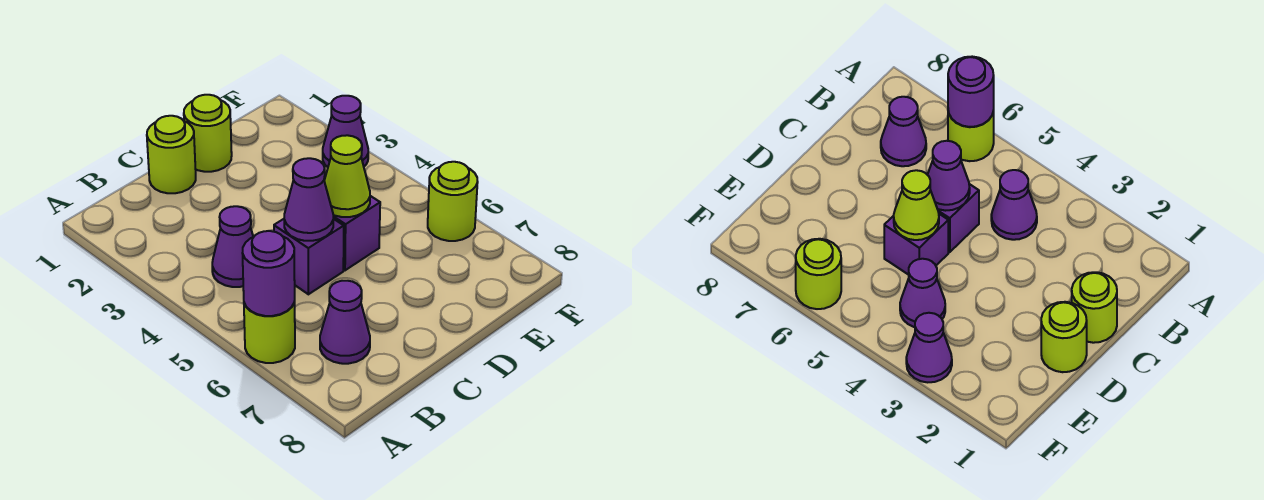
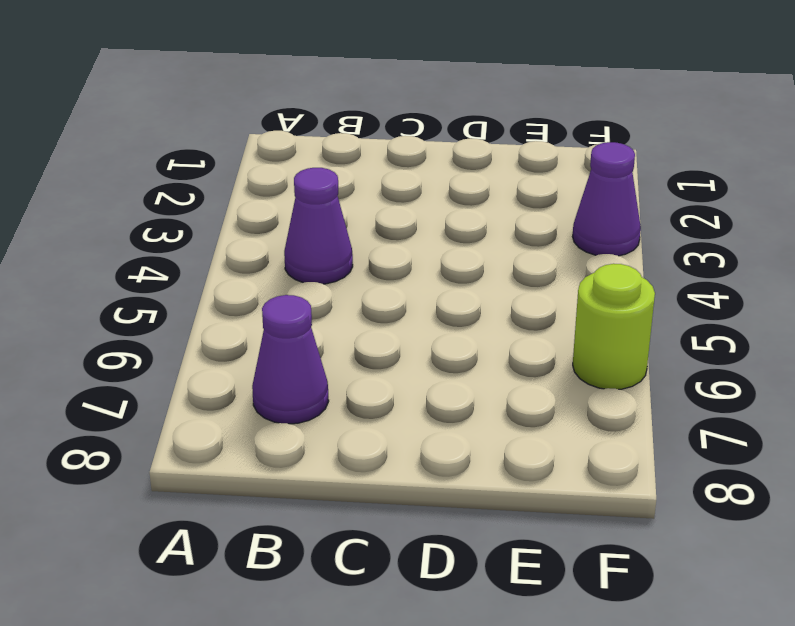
none -> lime round brick A6 level 1
none -> lime round brick C1 level 1
none -> purple brick C5 level 1

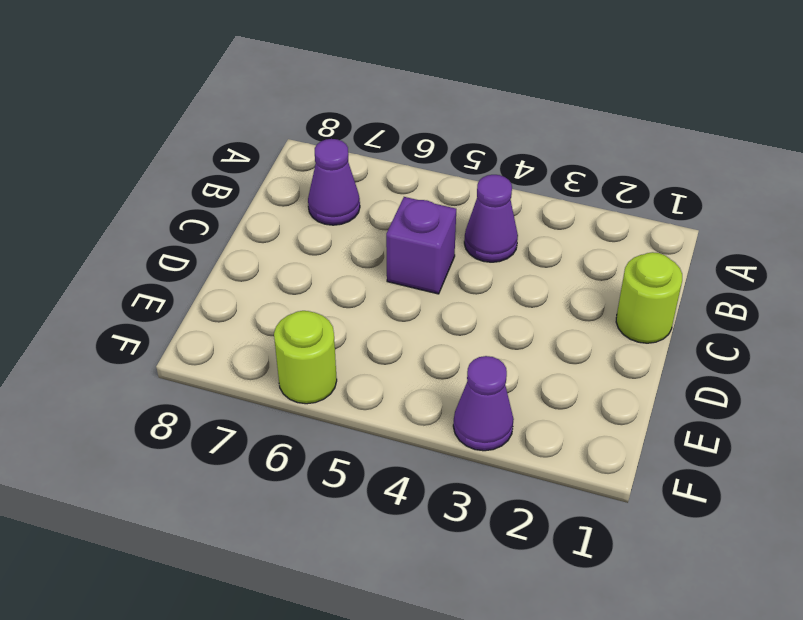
none -> lime round brick A6 level 1
none -> lime round brick D1 level 1
none -> purple brick D5 level 1

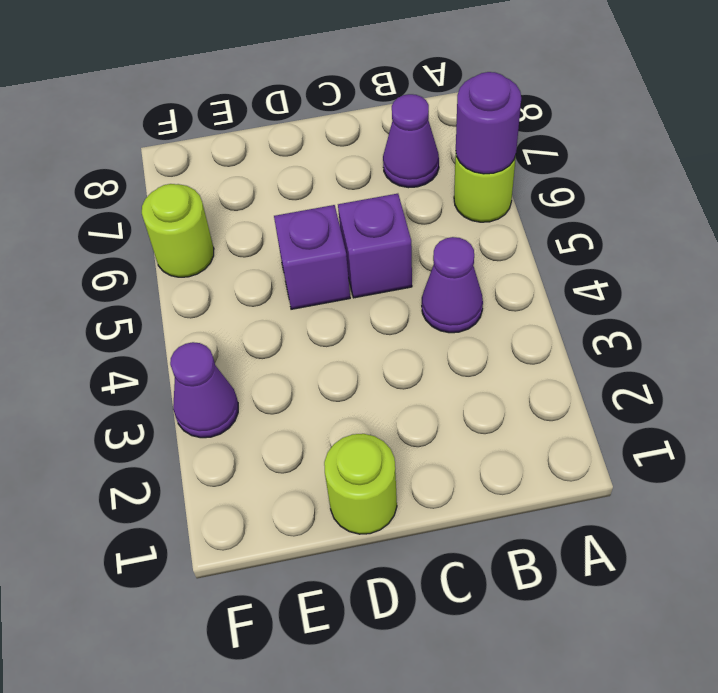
none -> lime round brick C1 level 1
none -> purple cone E4 level 1
none -> purple cone C5 level 2

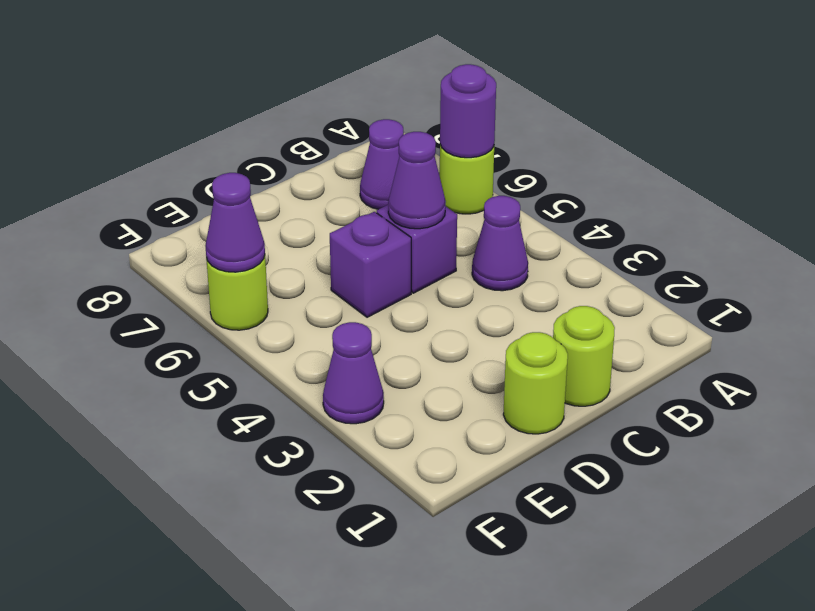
purple cone F6 level 2 -> purple cone E4 level 1
none -> lime cone D5 level 2

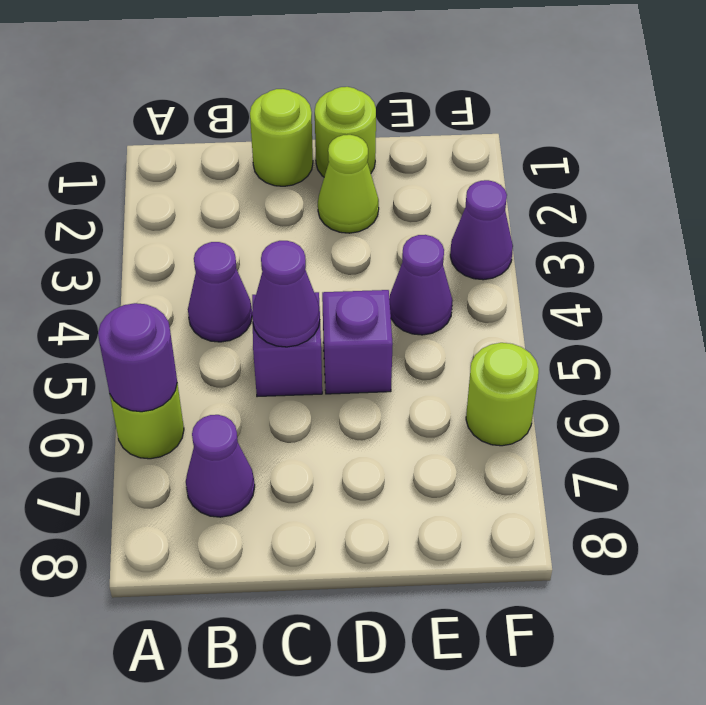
lime cone D2 level 1 -> lime cone D5 level 2

